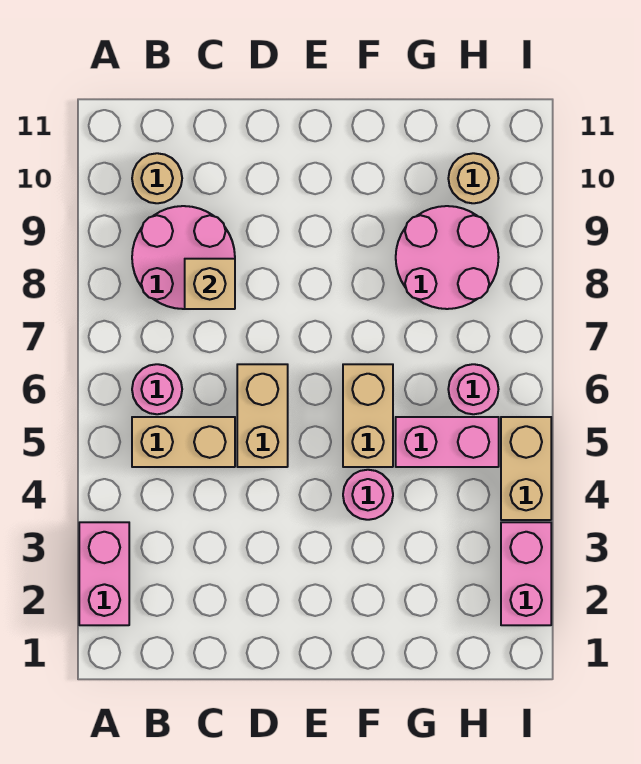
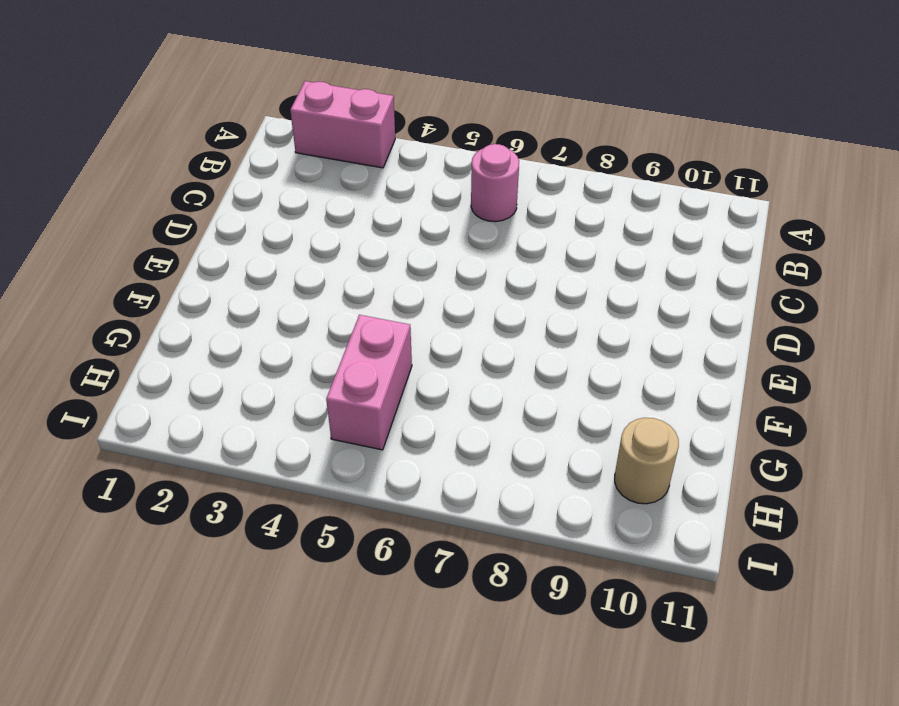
none -> tan brick B5:C5 level 1
none -> pink round brick B8:C9 level 1
none -> tan round brick B10 level 1

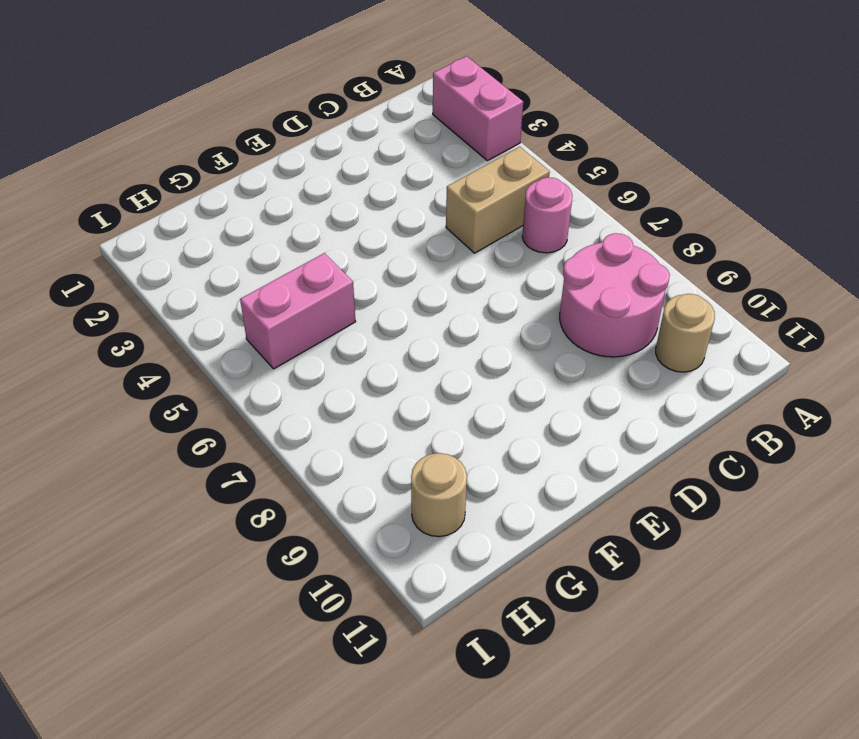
none -> tan brick D5:D6 level 1
none -> pink round brick F4 level 1
none -> tan brick F5:F6 level 1

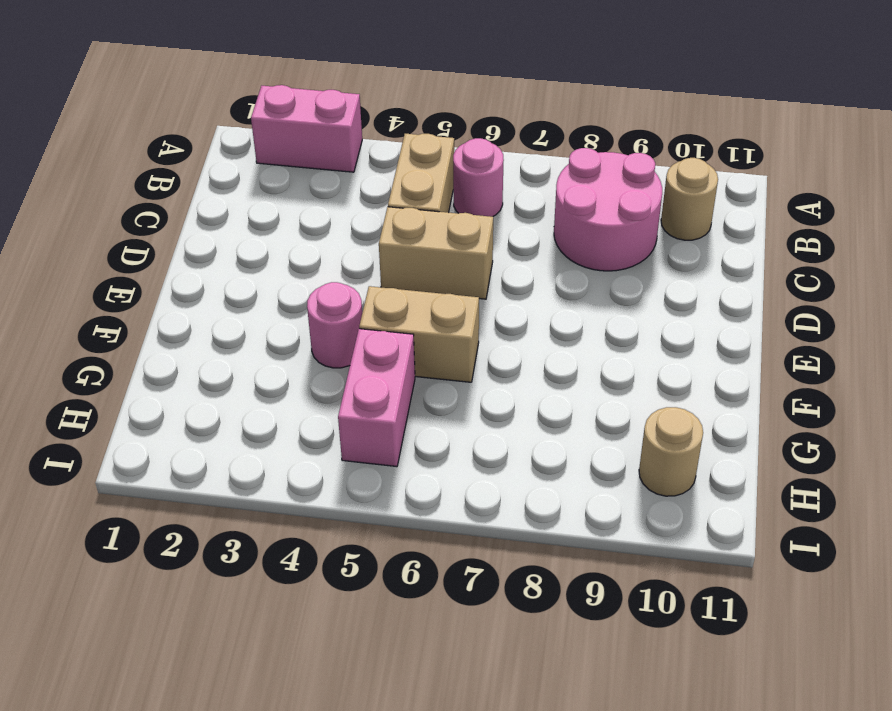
none -> pink round brick G8:H9 level 1
none -> pink round brick H6 level 1
none -> pink brick I2:I3 level 1

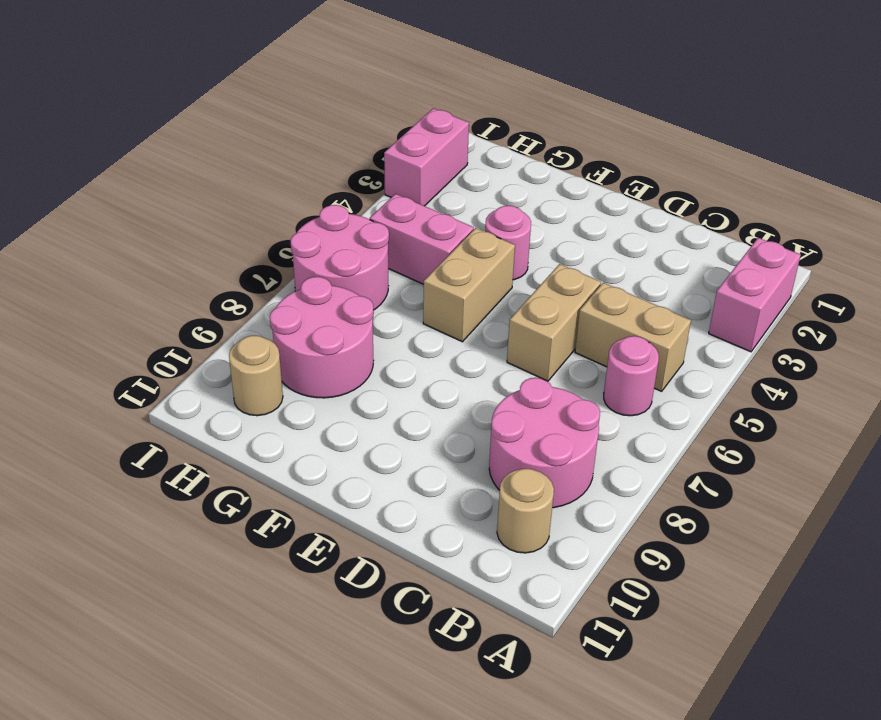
pink round brick H6:I7 level 1 -> pink round brick H6 level 1
none -> tan brick I4:I5 level 1
none -> tan brick C8 level 2

